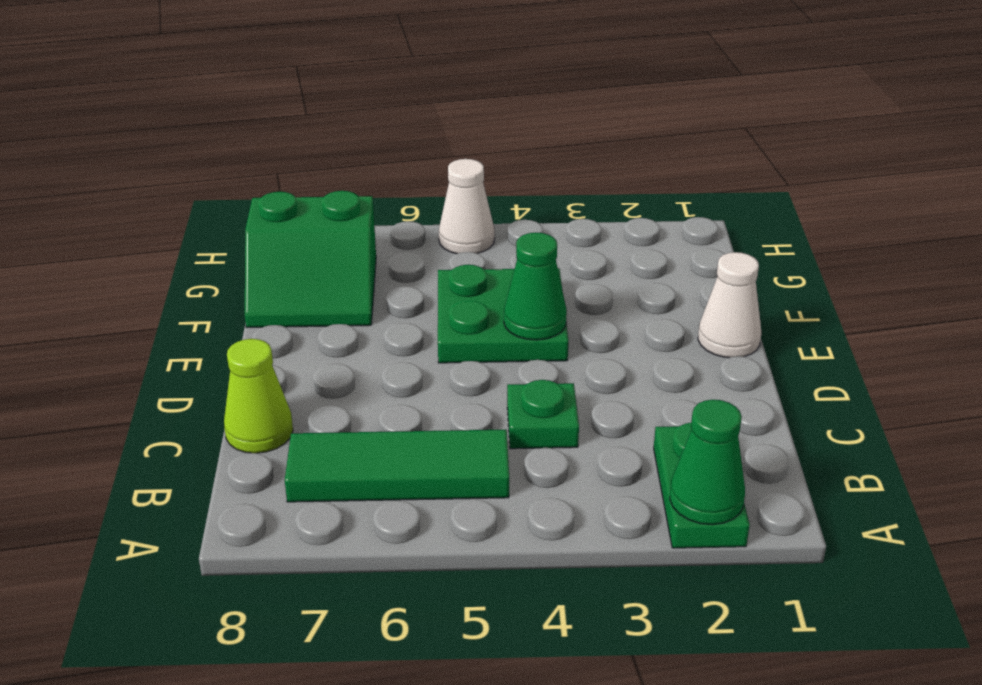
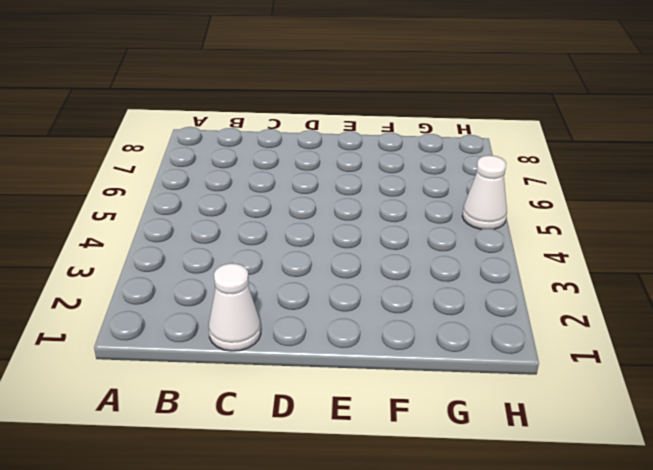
white cone C1 level 1 -> white cone E1 level 1
none -> green plate A2:B2 level 1
none -> green tile B5:B7 level 1

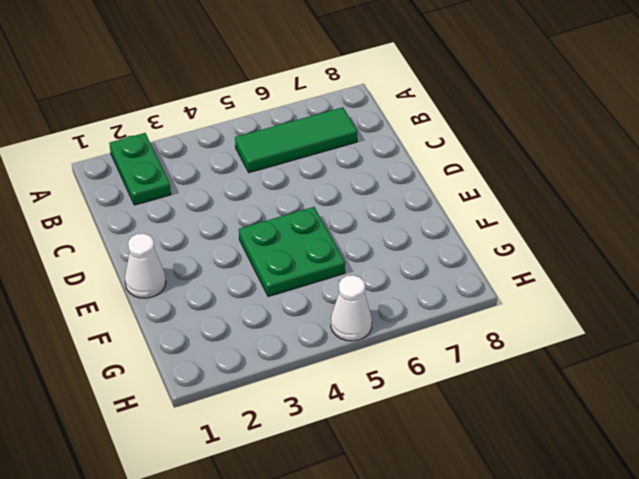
none -> green plate C4 level 1
none -> lime cone C8 level 1

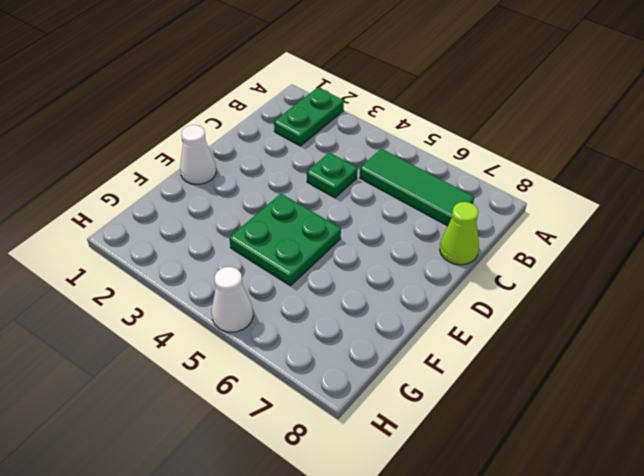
none -> green slope F7:G8 level 1 top G
none -> green cone A2 level 2

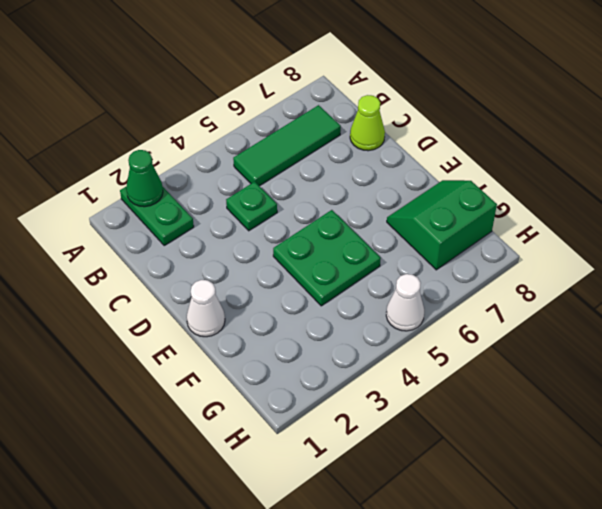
none -> green cone E4 level 2

